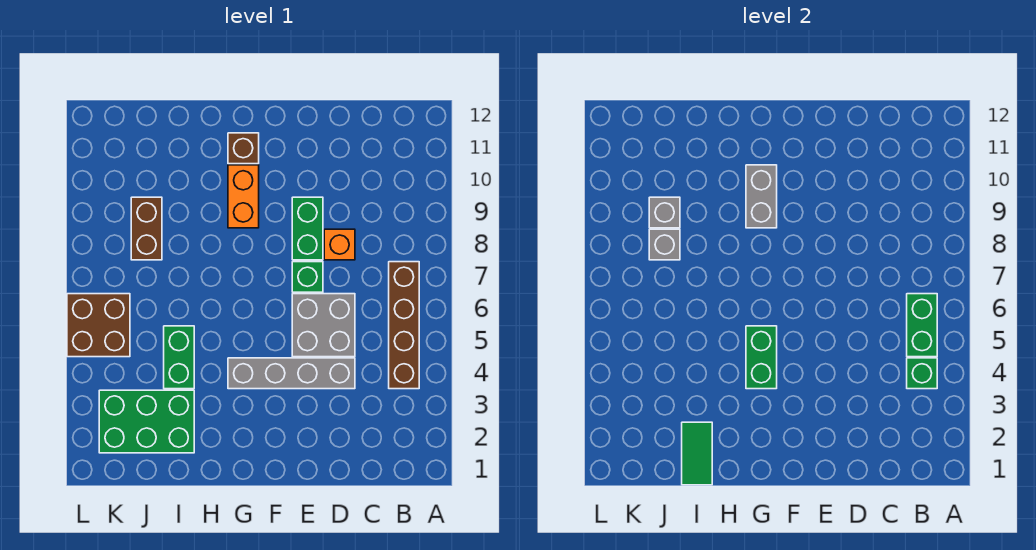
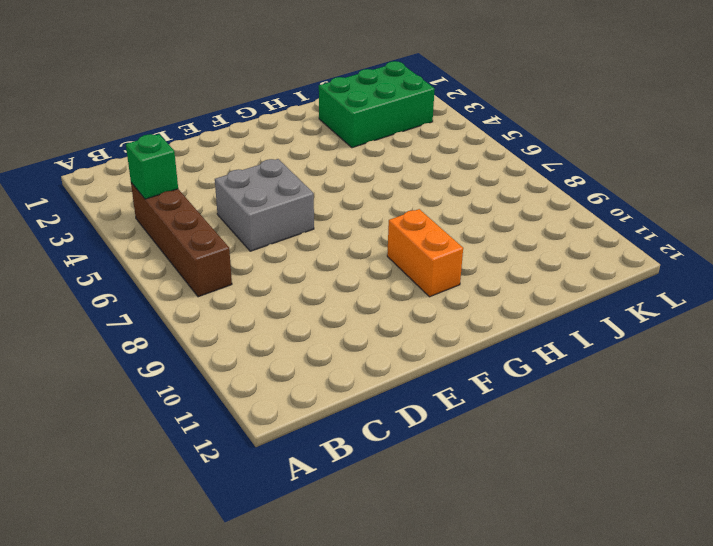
none -> grey brick D4:G4 level 1
none -> orange brick D8 level 1
none -> green brick E7 level 1

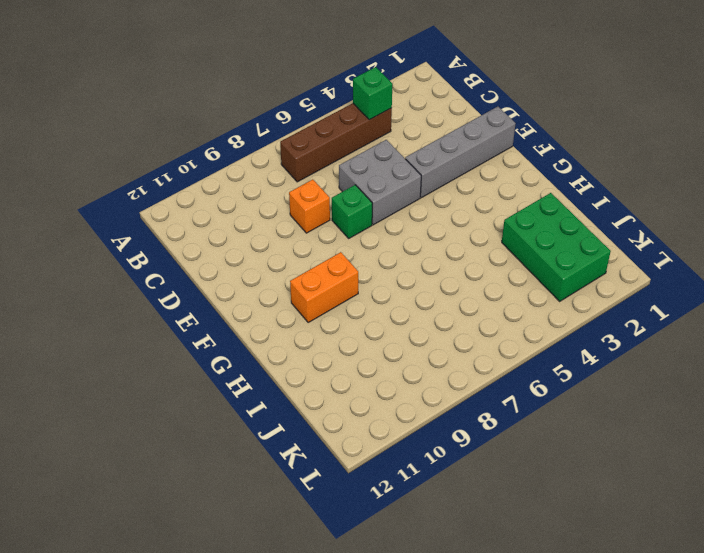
grey brick E1:E4 level 1 -> grey brick D4:G4 level 1
none -> green brick E8:E9 level 1
none -> brown brick G11 level 1
none -> green brick I4:I5 level 1

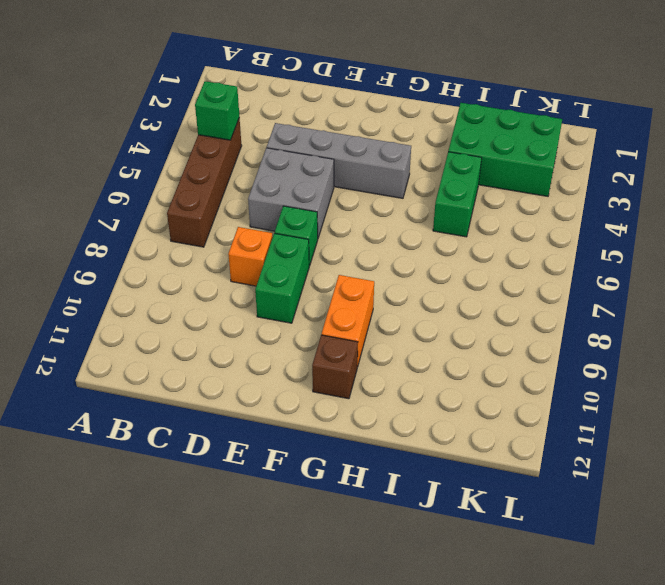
none -> brown brick J8:J9 level 1
none -> brown brick K5:L6 level 1
none -> green brick B5:B6 level 2

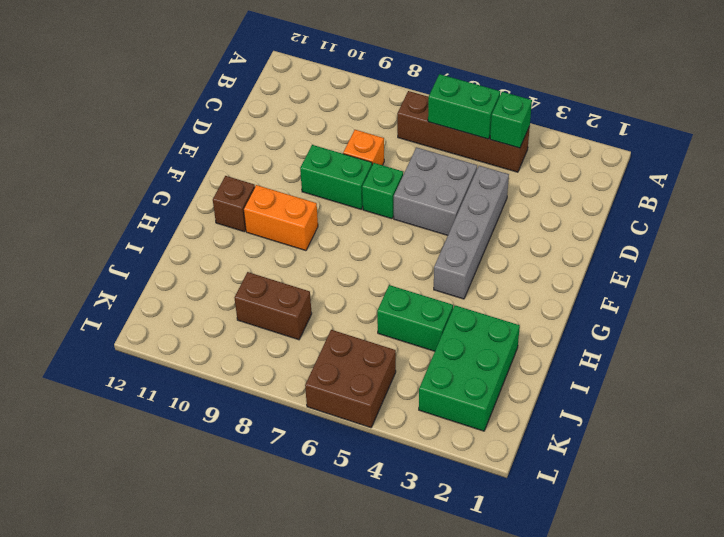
none -> green brick G4:G5 level 2
none -> grey brick G9:G10 level 2
none -> green tile I1:I2 level 2

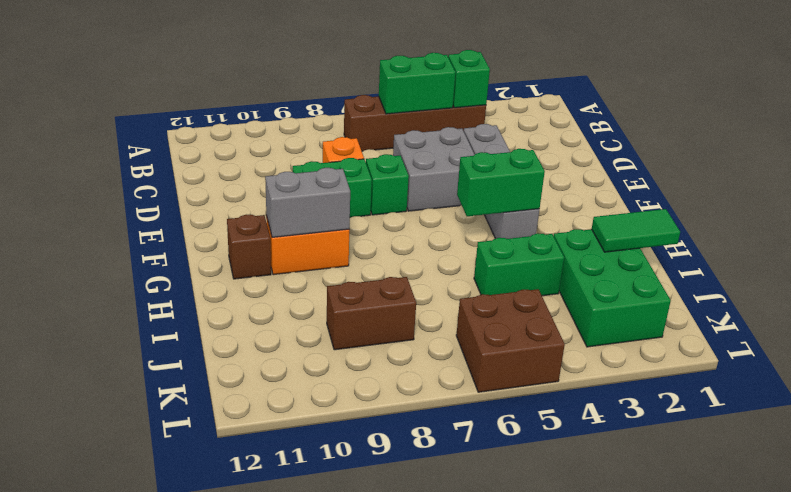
none -> grey brick J8 level 2
none -> grey brick J9 level 2

